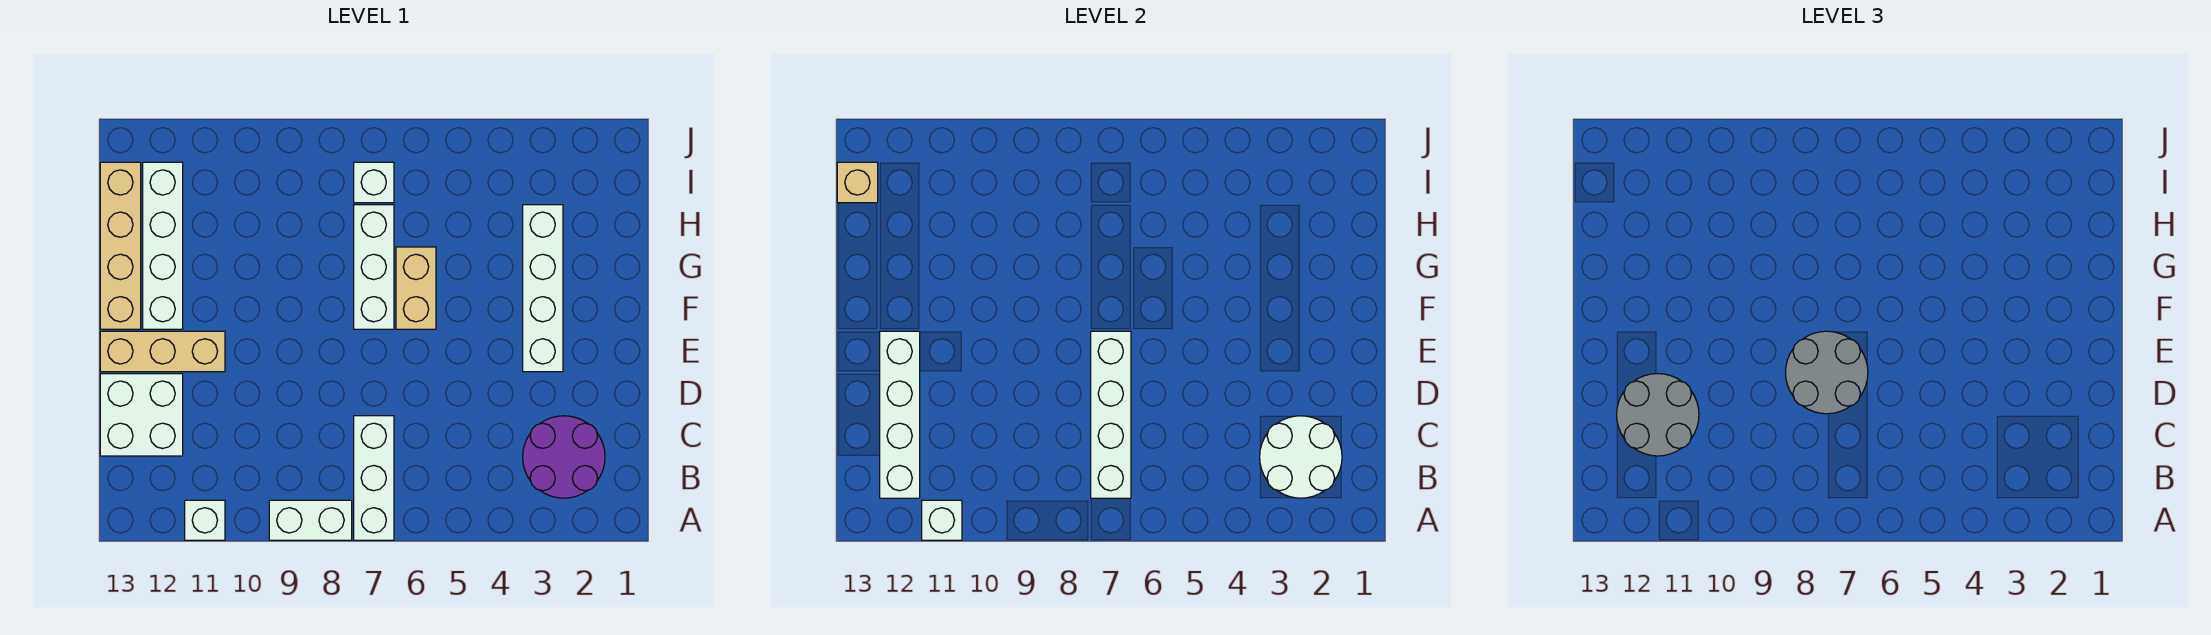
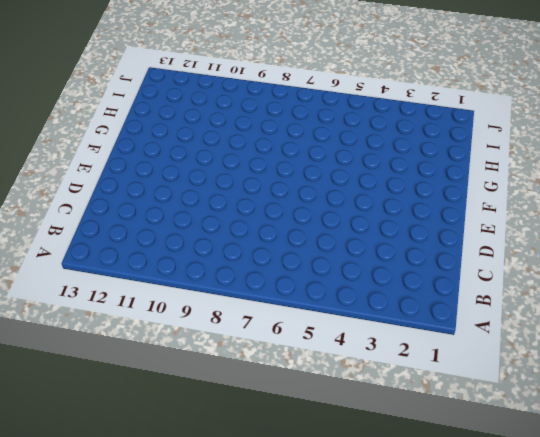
none -> white brick A7:C7 level 1
none -> white brick A8:A9 level 1
none -> white brick A11 level 1

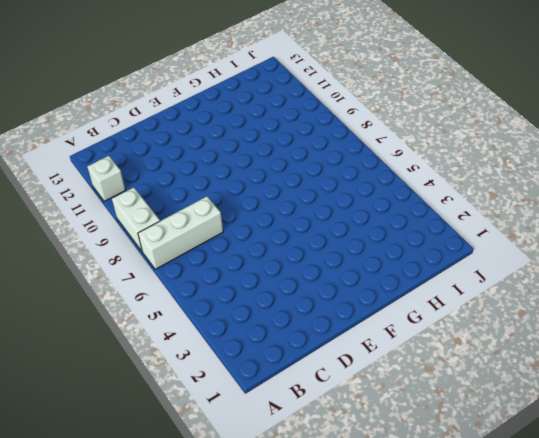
none -> purple round brick B2:C3 level 1
none -> white brick C12:D13 level 1
none -> white brick E3:H3 level 1

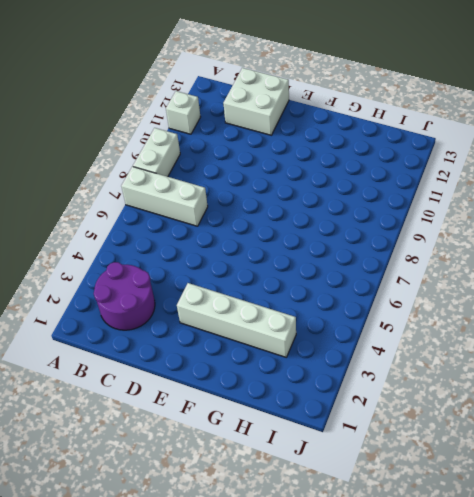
none -> tan brick E11:E13 level 1
none -> tan brick F6:G6 level 1
none -> white brick F7:H7 level 1

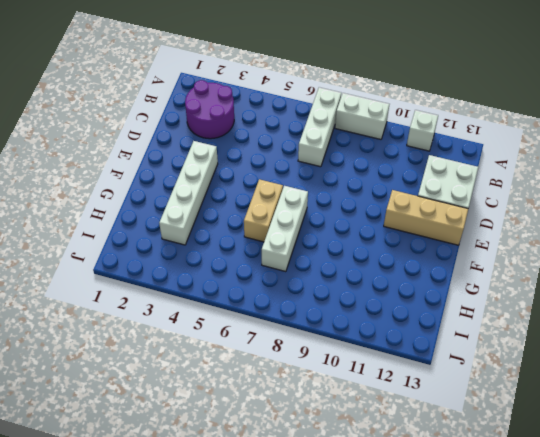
none -> white brick F12:I12 level 1
none -> tan brick F13:I13 level 1
none -> white brick I7 level 1

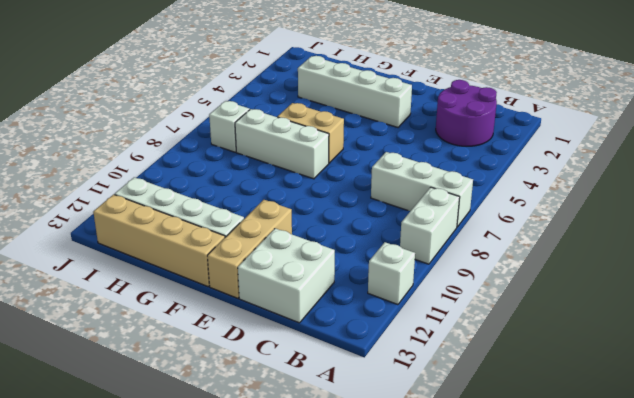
none -> white brick A11 level 2
none -> white round brick B2:C3 level 2
none -> white brick B7:E7 level 2

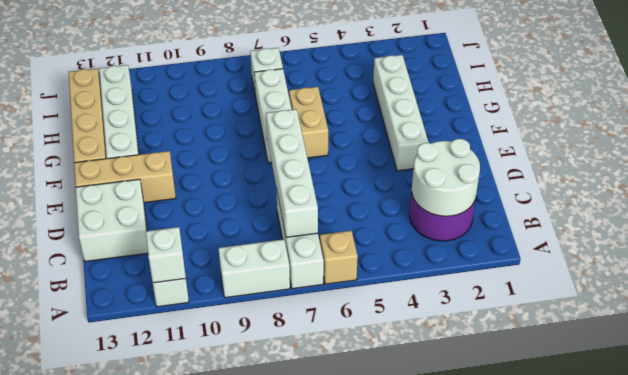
tan brick A6 level 1 -> tan brick I13 level 2
none -> white brick B12:E12 level 2
none -> grey round brick C11:D12 level 3
none -> grey round brick D7:E8 level 3

